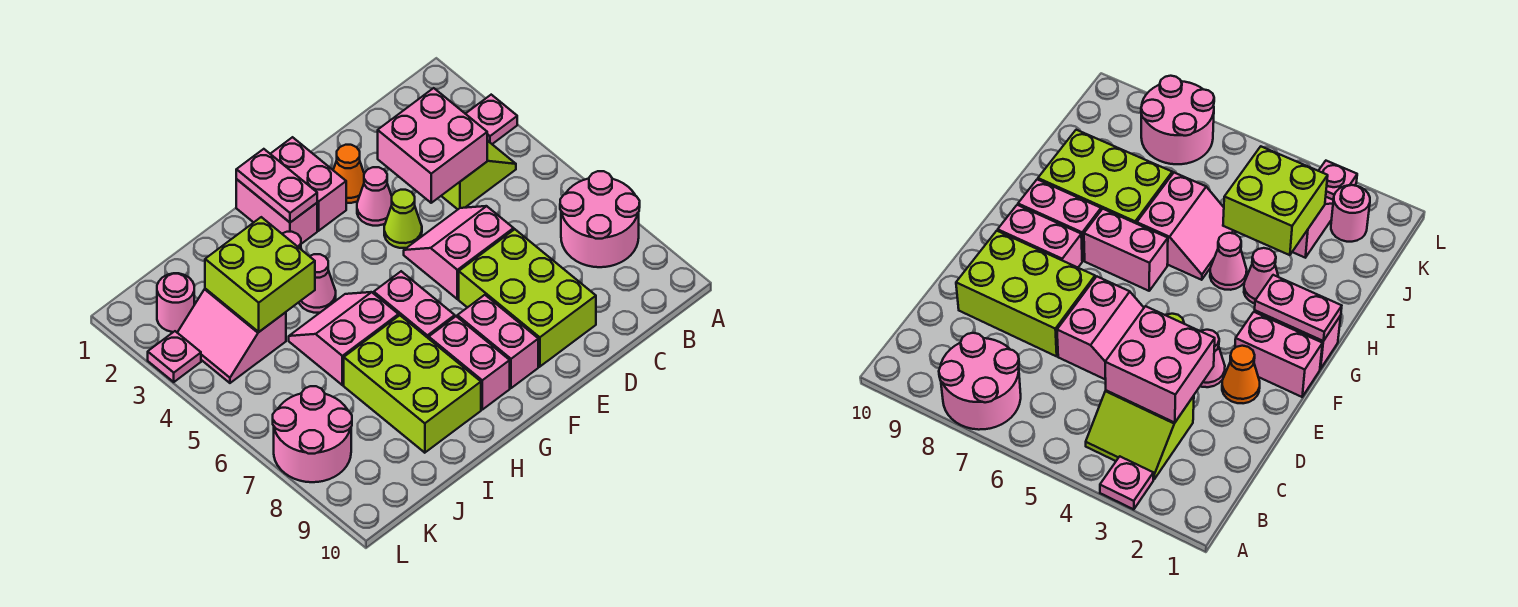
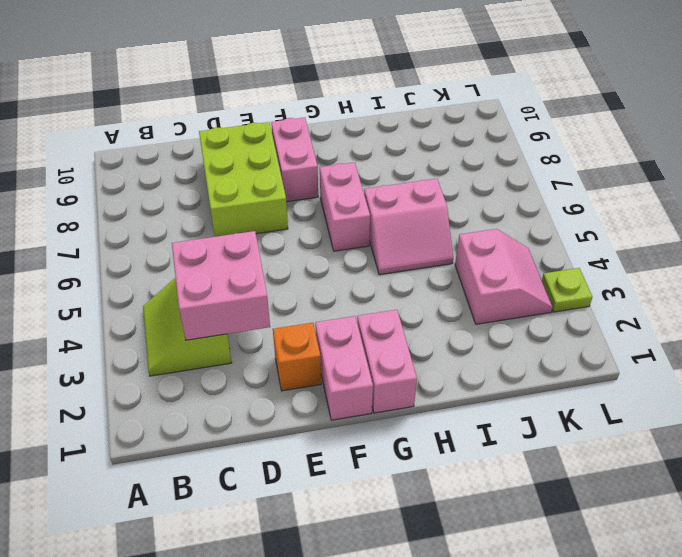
orange brick E2 level 1 -> orange cone E2 level 1
lime plate L3 level 1 -> pink plate L3 level 1
none -> pink plate A3 level 1
none -> pink round brick A7:B8 level 1
none -> pink slope D5:E6 level 1 top 6

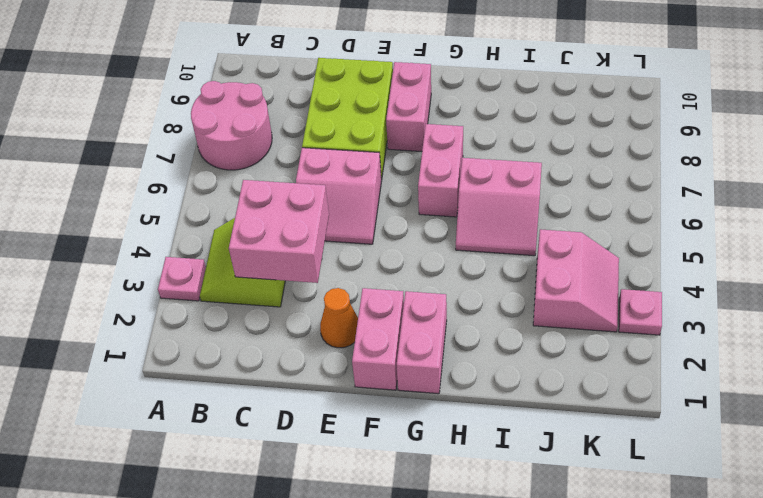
none -> pink cone E3 level 1
none -> lime cone E4 level 1
none -> pink brick G8:G9 level 1

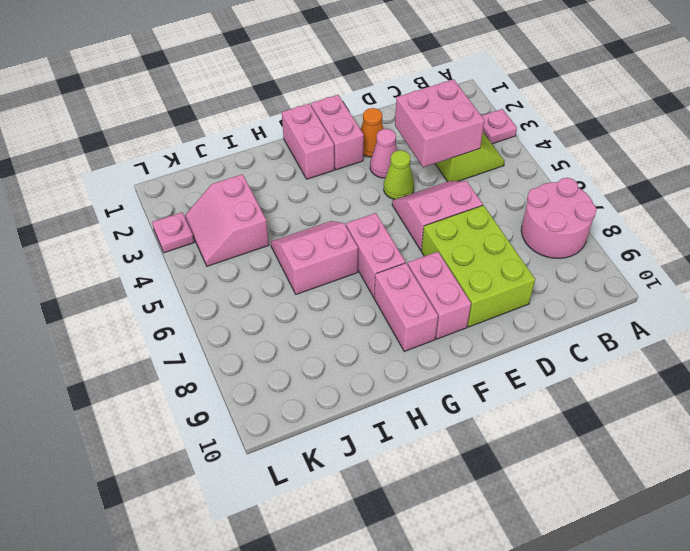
none -> pink cone H3 level 1
none -> pink cone H4 level 1
none -> lime brick H7:I9 level 1

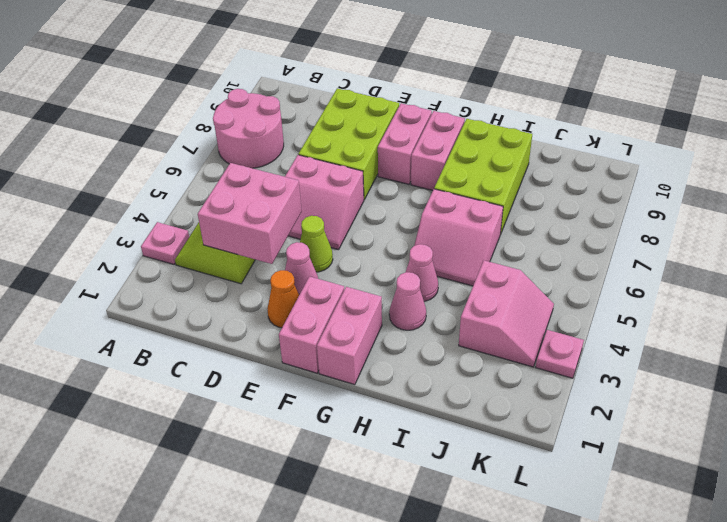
none -> pink brick G6:G7 level 1
none -> pink round brick K2 level 1
none -> pink round brick K7:L8 level 1

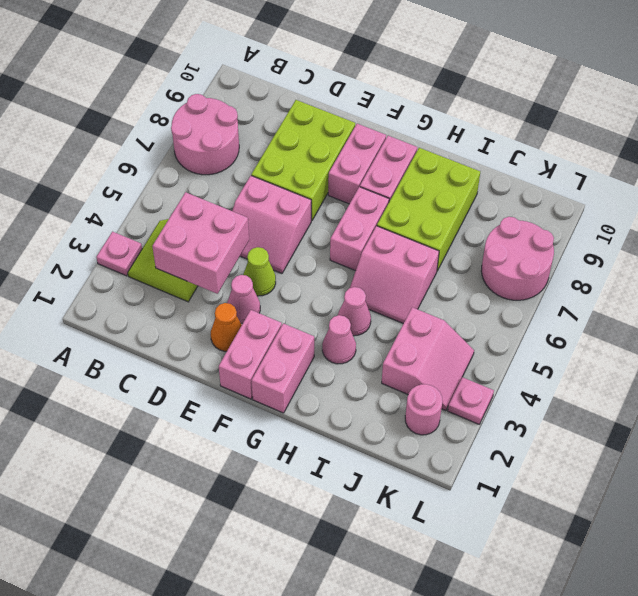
none -> pink plate G1:G2 level 2
none -> lime brick I3:J4 level 2

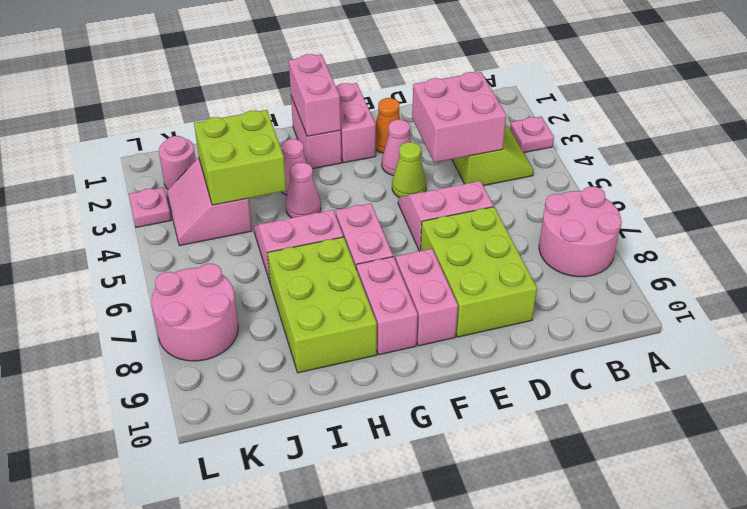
pink brick G1:G2 level 2 -> pink plate G1:G2 level 2

